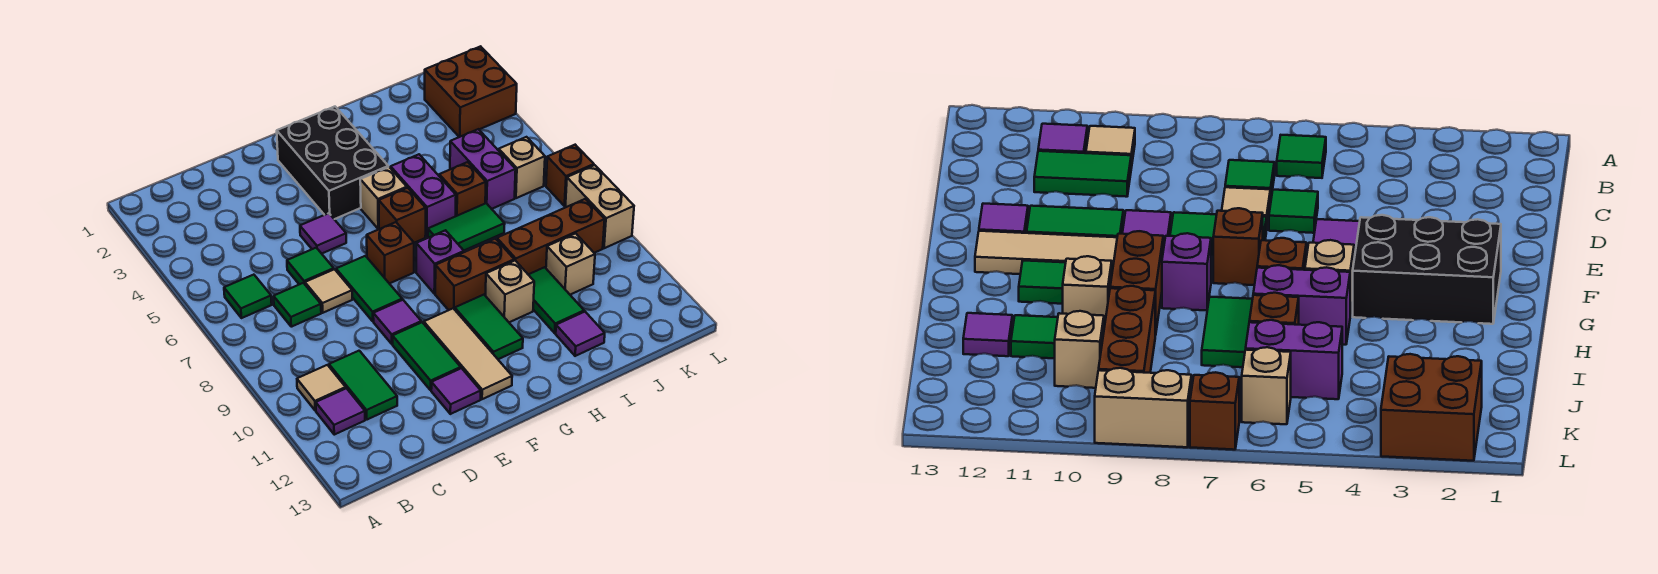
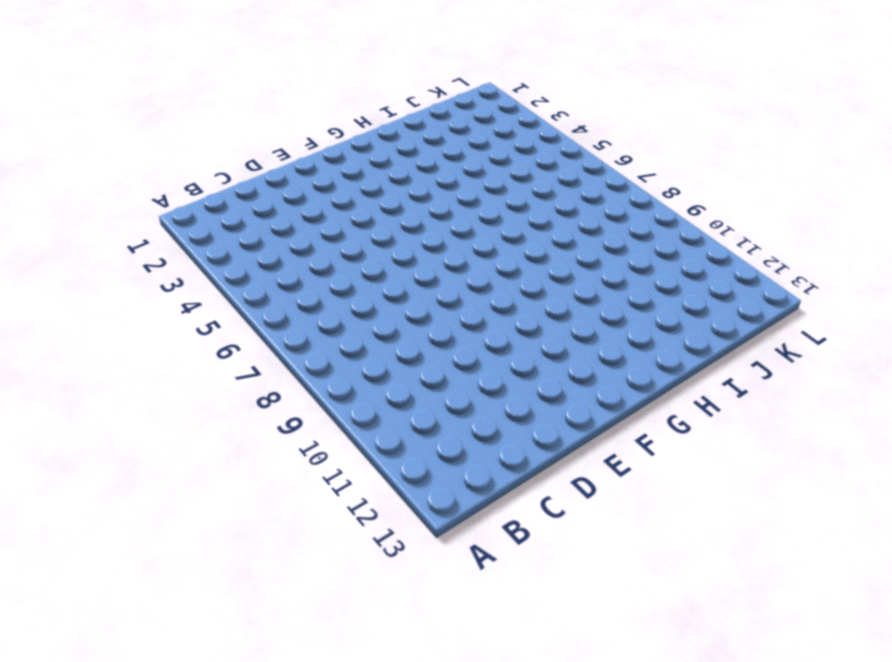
none -> green tile B6 level 1
none -> tan tile B10 level 1
none -> purple tile B11 level 1
none -> green tile C7 level 1

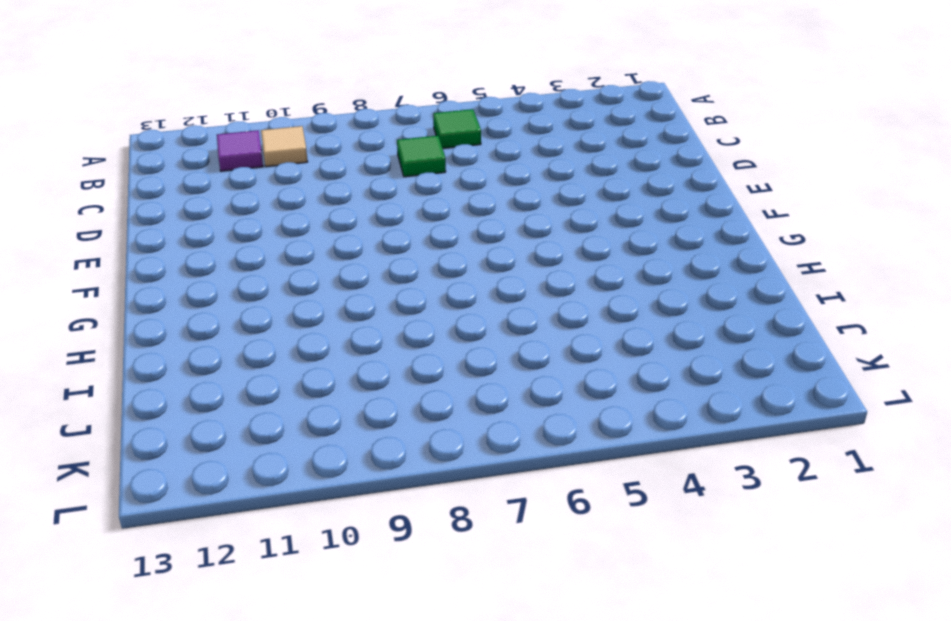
none -> green tile C10:C11 level 1
none -> green tile D6 level 1
none -> tan tile D7 level 1
none -> purple tile E5 level 1

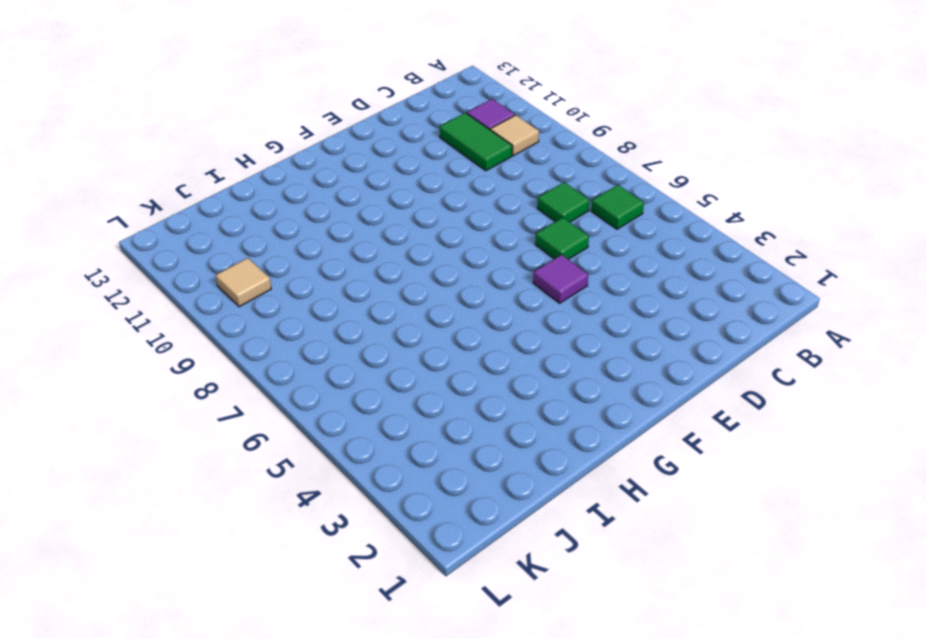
tan tile K10 level 1 -> tan tile D7 level 1
none -> green tile E7:E8 level 1
none -> purple tile E9 level 1
none -> green tile E10:E11 level 1
none -> purple tile E12 level 1

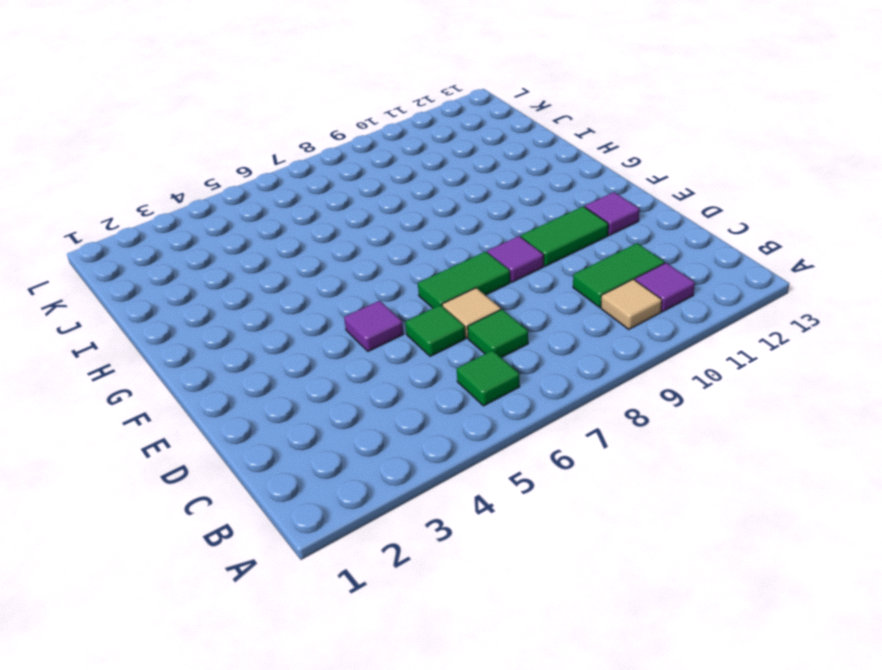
none -> black brick F2:G4 level 1
none -> brown brick F7 level 1
none -> tan tile F10:F12 level 1
none -> tan brick G5 level 1

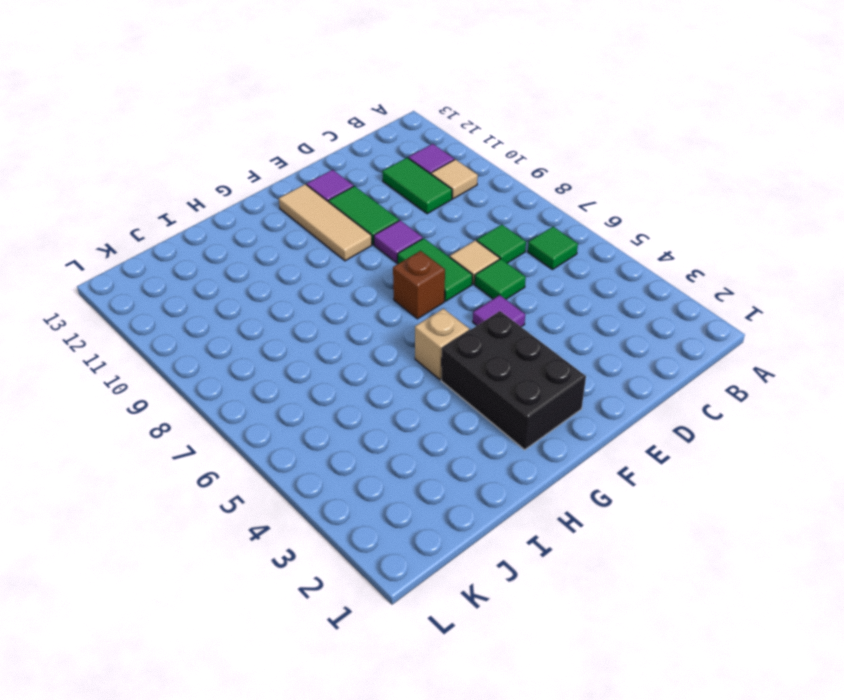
none -> brown brick G6 level 1
none -> purple brick G8 level 1
none -> brown brick G9:H9 level 1
none -> green tile G10:G11 level 1

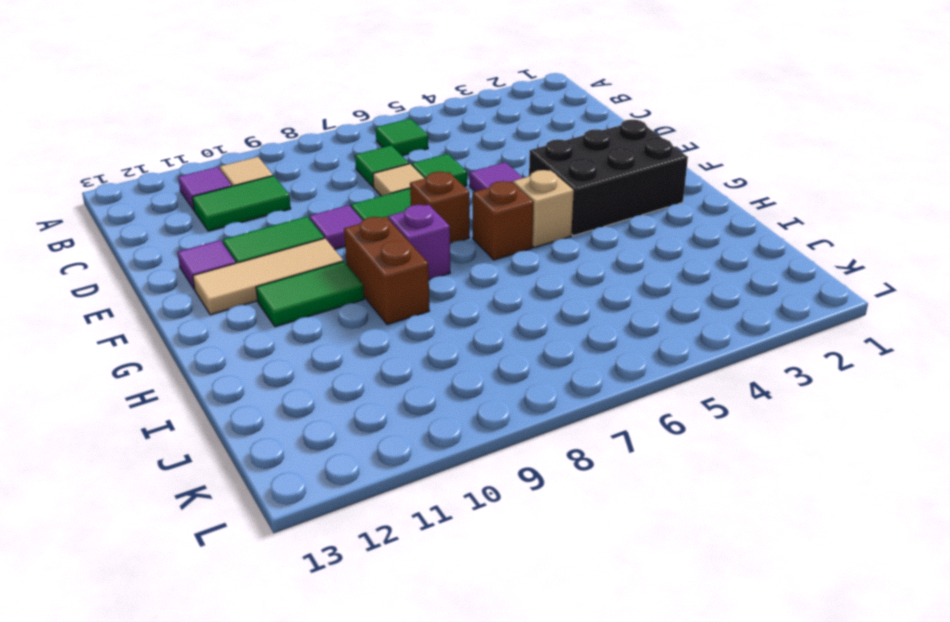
none -> purple brick H5:H6 level 1
none -> green tile H7:I7 level 1
none -> tan brick H10 level 1
none -> brown brick I6 level 1

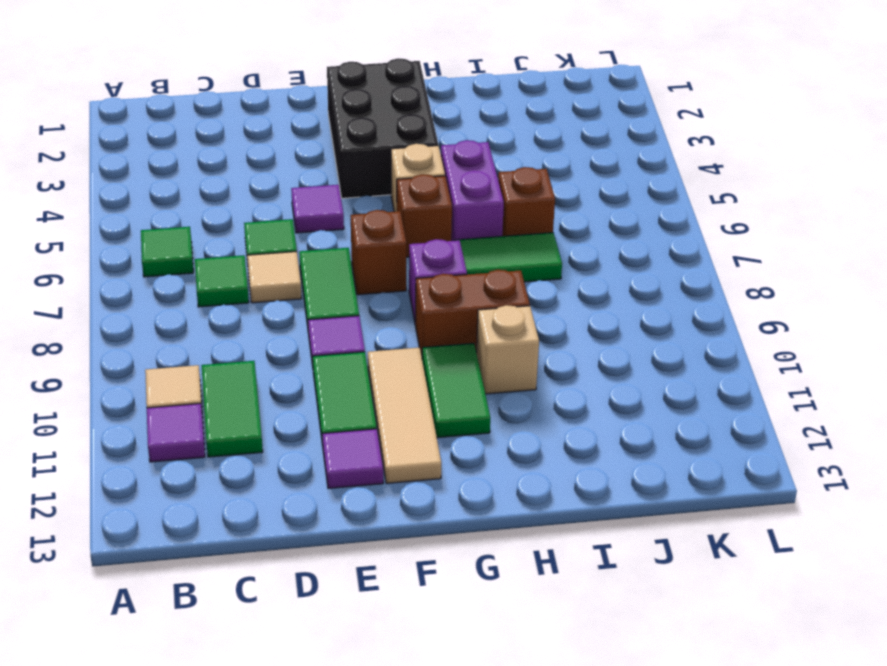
none -> brown brick I9:K9 level 1
none -> green tile I10:I11 level 1
none -> purple tile I12 level 1
none -> purple brick J5:J6 level 1

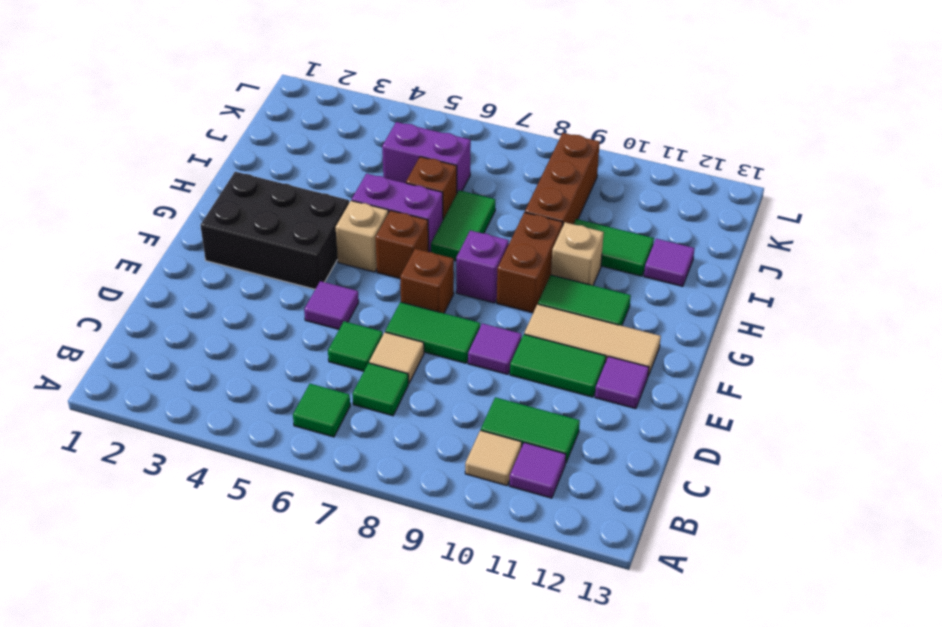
none -> tan brick J10 level 1
none -> brown brick K2:L3 level 1
none -> tan brick K6 level 1
none -> brown brick L7 level 1

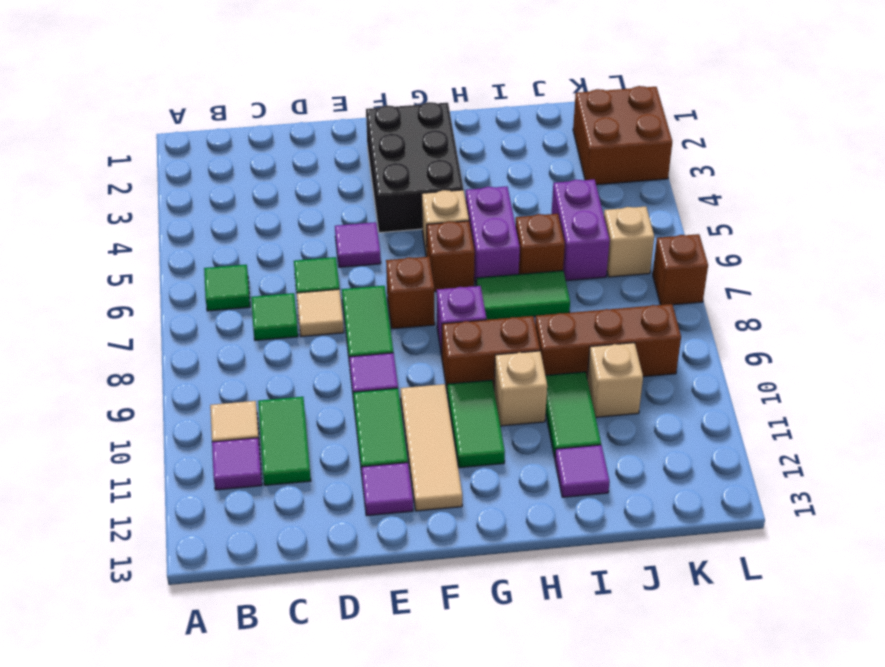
none -> tan brick L8:L9 level 1

